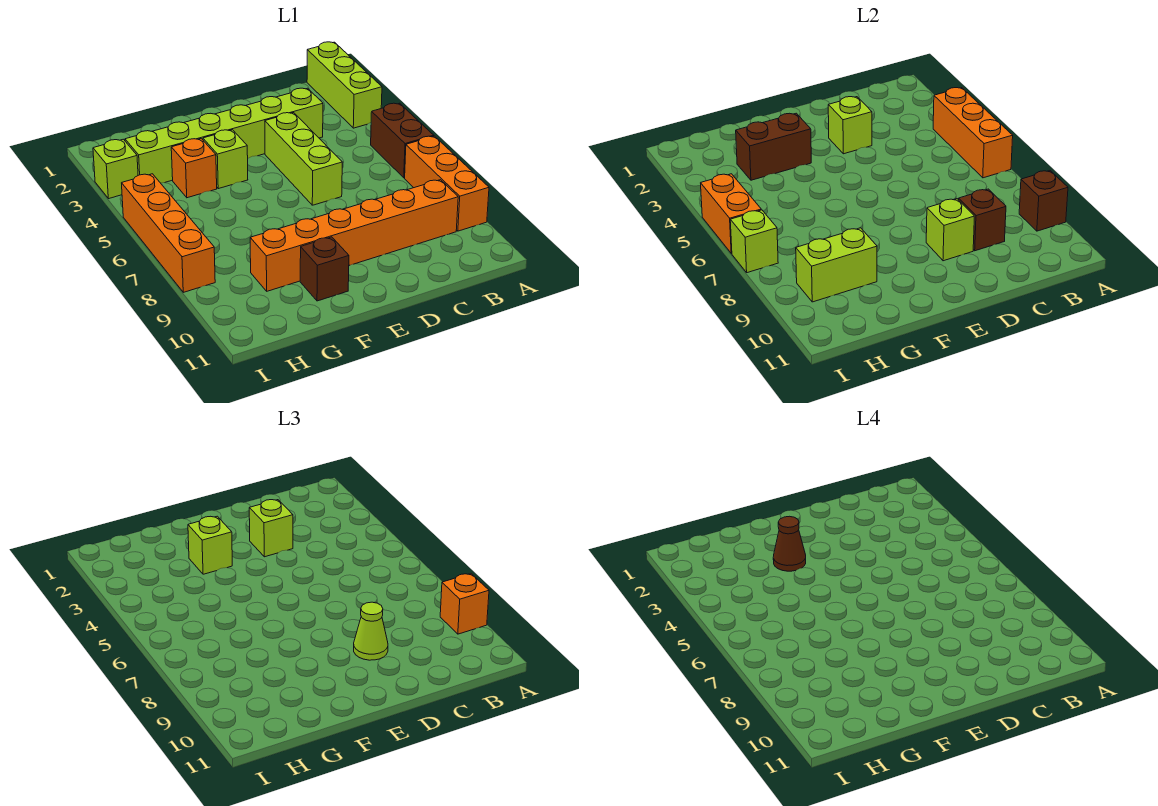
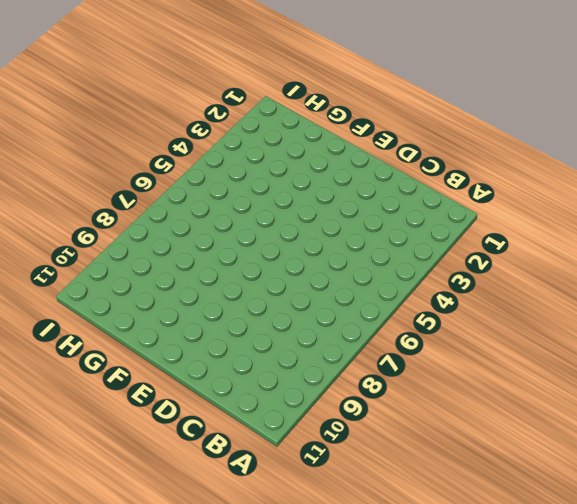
none -> lime brick A1:A3 level 1
none -> brown brick A5:A6 level 1
none -> orange brick A7:A9 level 1

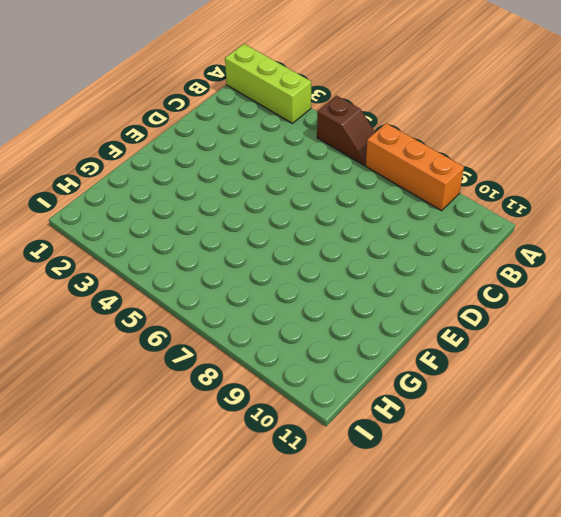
brown slope A5:A6 level 1 top 5 -> brown brick A5:A6 level 1
none -> orange brick B9:G9 level 1
none -> lime brick C3:H3 level 1
none -> lime brick D4:D6 level 1

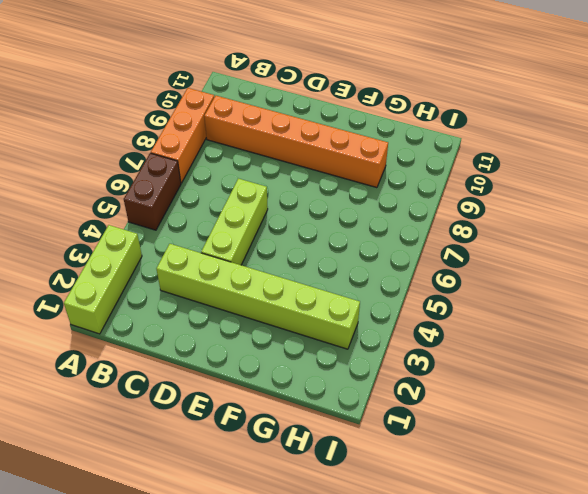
none -> lime brick F4 level 1
none -> brown brick F10 level 1
none -> orange brick G4 level 1

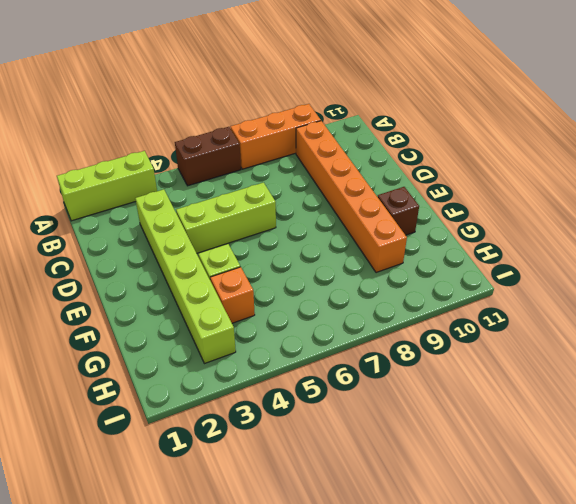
none -> lime brick I3 level 1
none -> orange brick I5:I8 level 1
none -> orange brick A4:A6 level 2

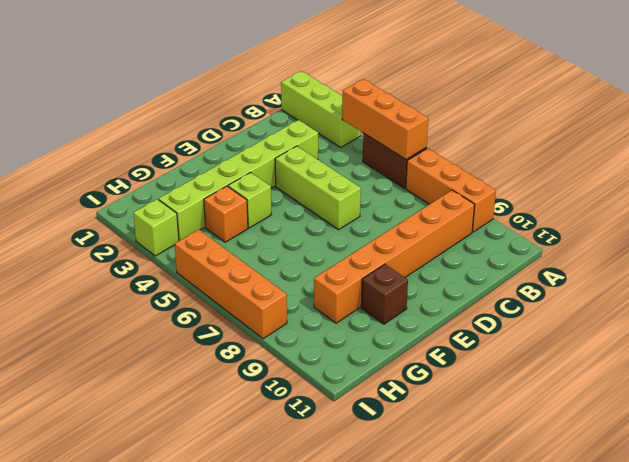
none -> brown brick A9 level 2
none -> brown brick C9 level 2
none -> lime brick D3 level 2

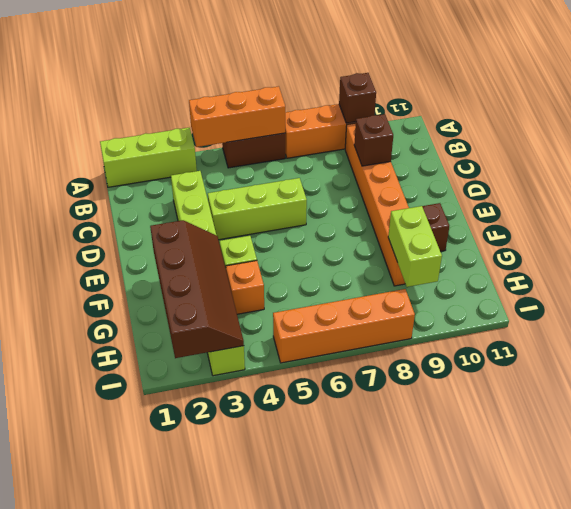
brown slope F2:I3 level 2 top 2 -> brown brick F3:G3 level 2
none -> lime brick D3 level 2
none -> lime brick D9 level 2
none -> orange brick I5:I6 level 2

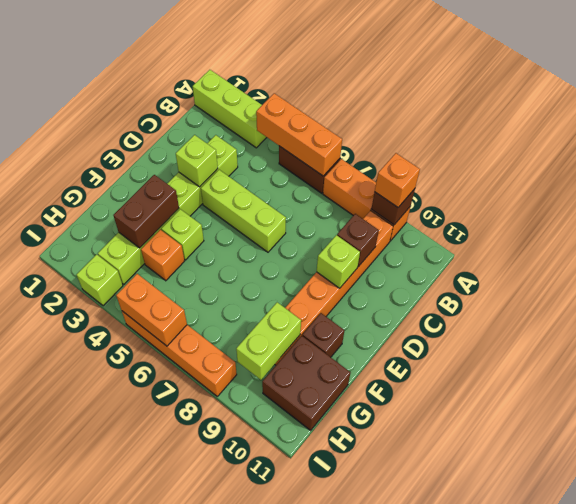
brown brick G10:H11 level 1 -> none
none -> lime brick I7 level 2
none -> lime brick D3 level 3
none -> lime cone D9 level 3

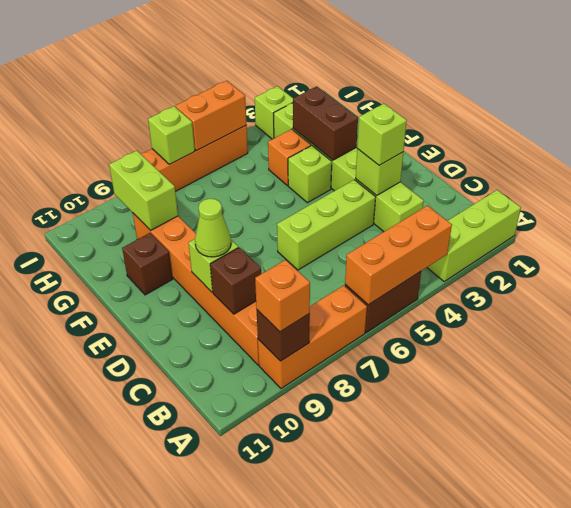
none -> lime brick F3 level 3
none -> brown cone F3 level 4

